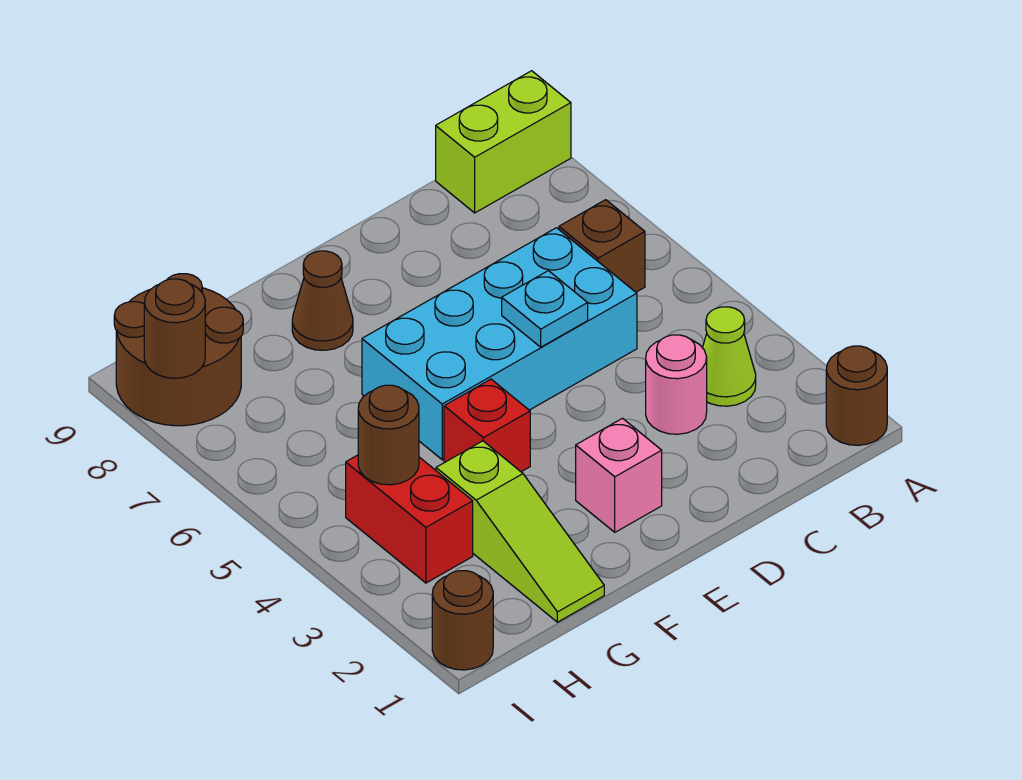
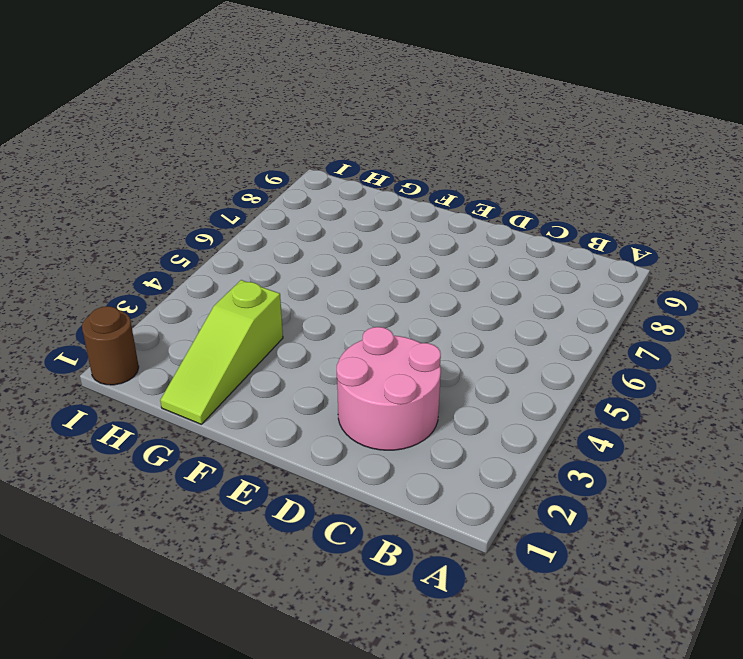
pink round brick C2:D3 level 1 -> pink round brick C3 level 1
none -> brown round brick A1 level 1
none -> lime brick A9:B9 level 1
none -> lime cone B3 level 1

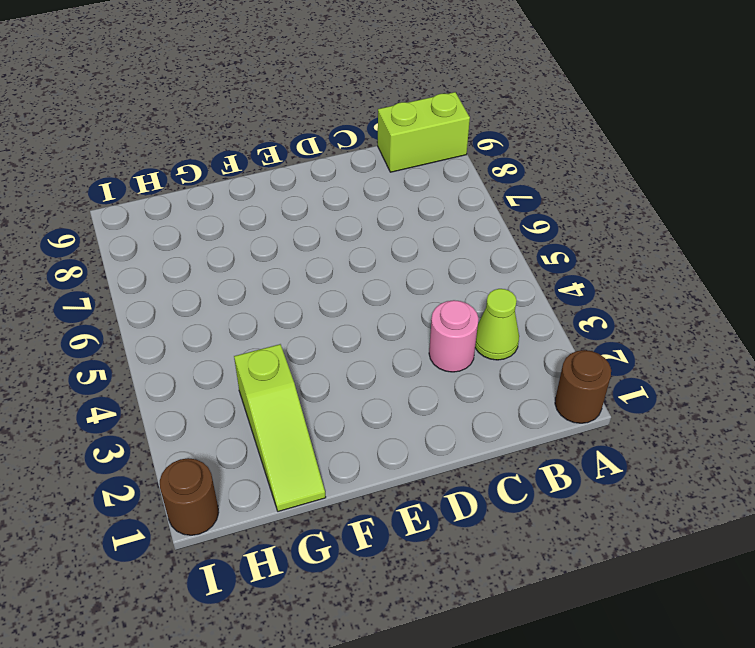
none -> brown brick B6 level 1
none -> cyan brick C5:F6 level 1
none -> pink brick E2 level 1

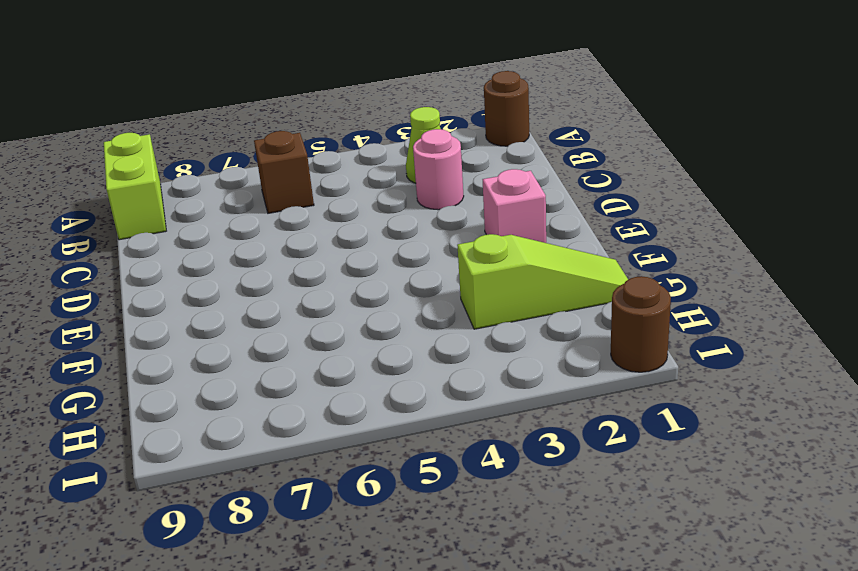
none -> cyan brick C5:F6 level 1
none -> red brick F4 level 1
none -> brown cone F8 level 1

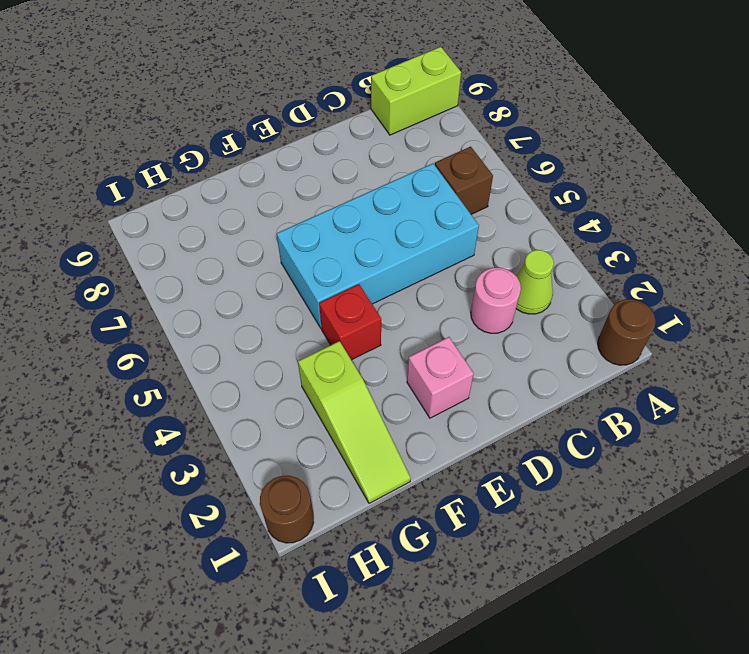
none -> brown cone F8 level 1
none -> red brick H3:H4 level 1
none -> brown round brick H8:I9 level 1

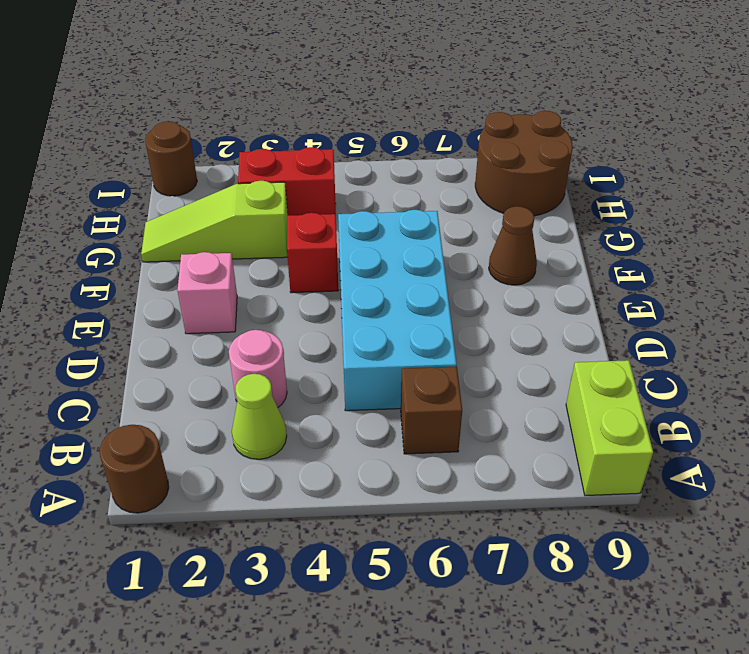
none -> cyan plate D5 level 2
none -> brown round brick H4 level 2
none -> brown round brick I8 level 2

